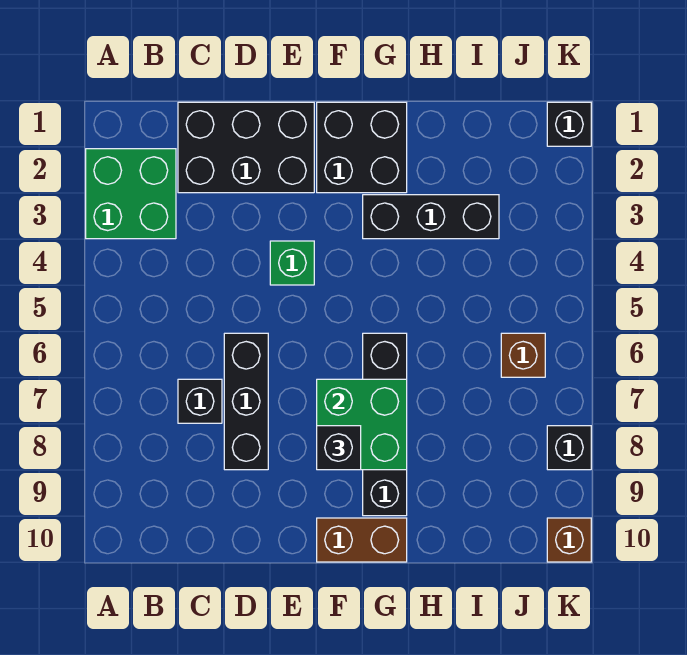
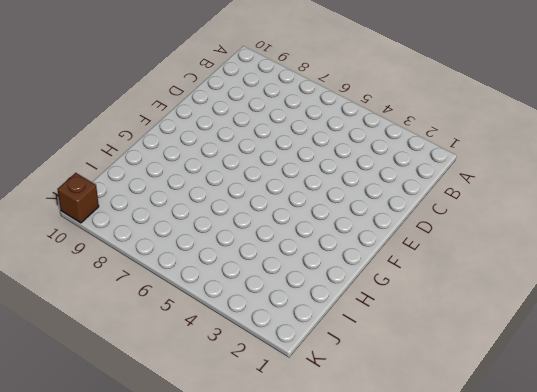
none -> green brick A2:B3 level 1
none -> black brick C1:E2 level 1
none -> black brick C7 level 1

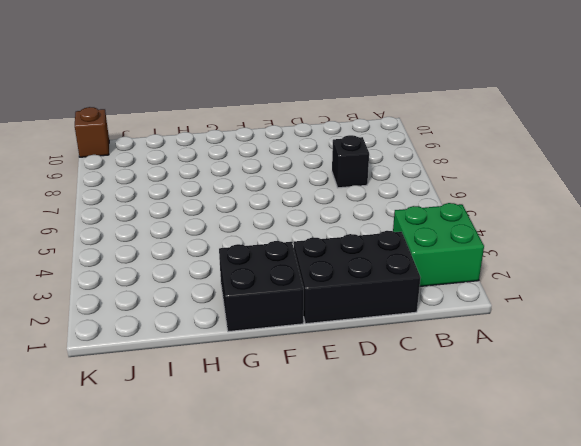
none -> black brick D6:D8 level 1
none -> green brick E4 level 1
none -> brown brick F10:G10 level 1

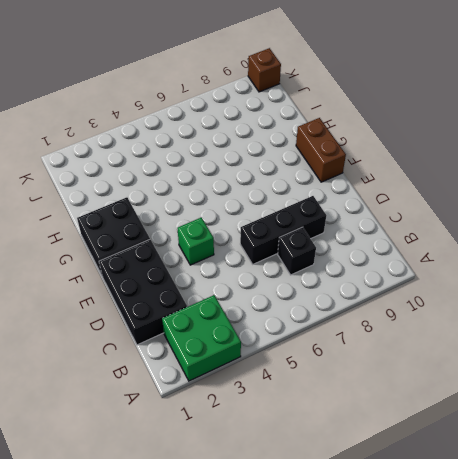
none -> black brick G3:I3 level 1
none -> black brick G6:G9 level 1
none -> brown brick J6 level 1

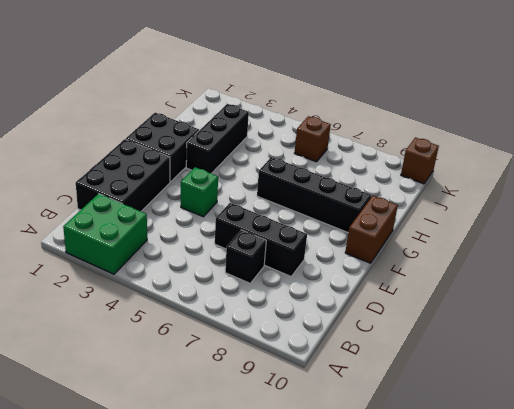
none -> black brick K1 level 1
none -> black brick K8 level 1
none -> green brick F7:G8 level 2

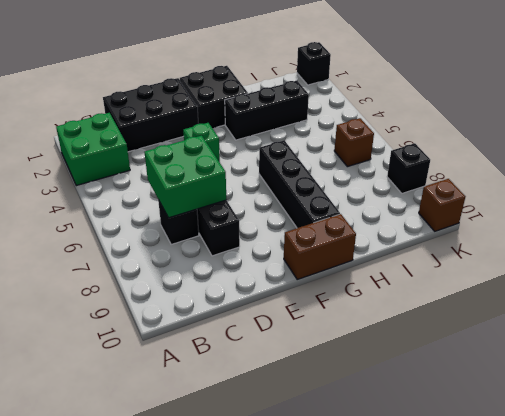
green brick C6:D7 level 2 -> green brick F7:G8 level 2
none -> black brick F8 level 3

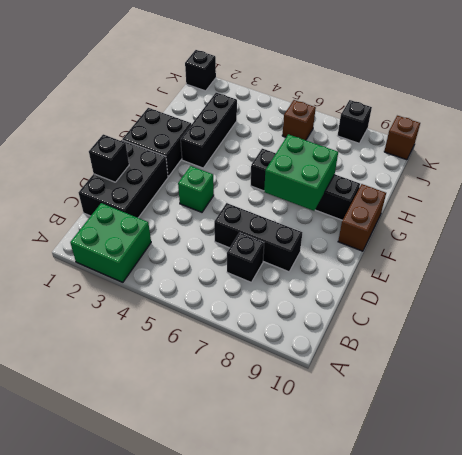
black brick D1 level 2 -> black brick F8 level 3

